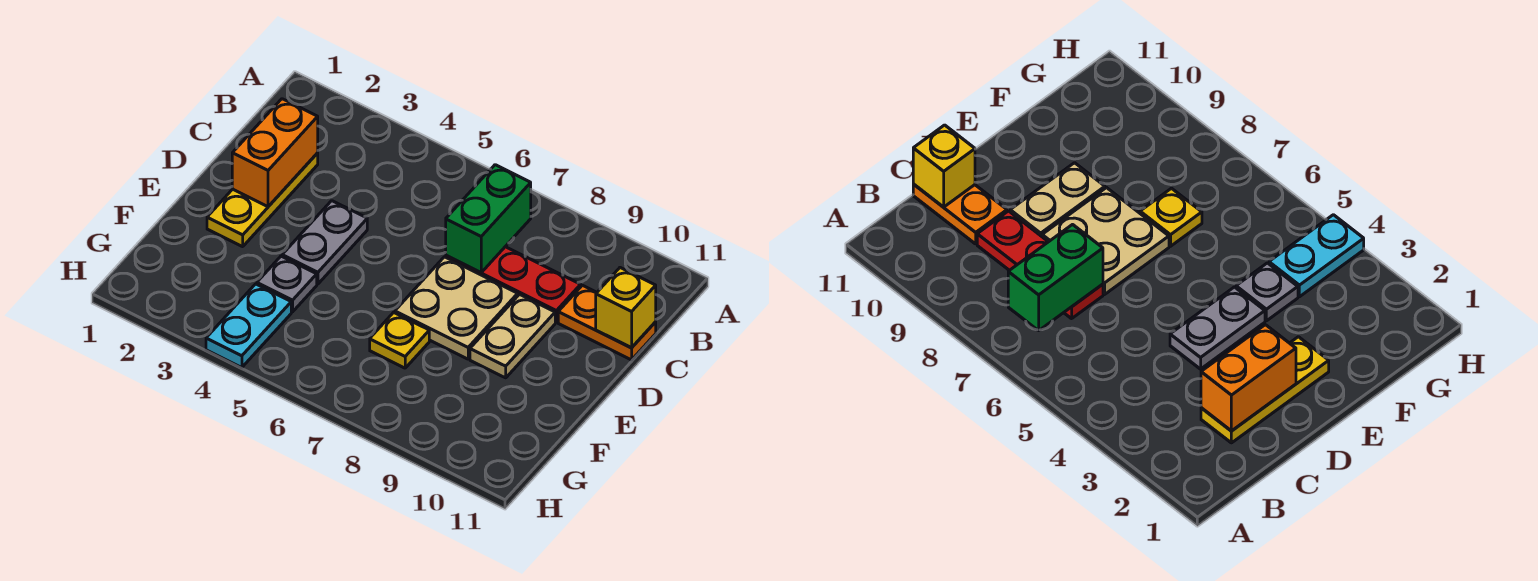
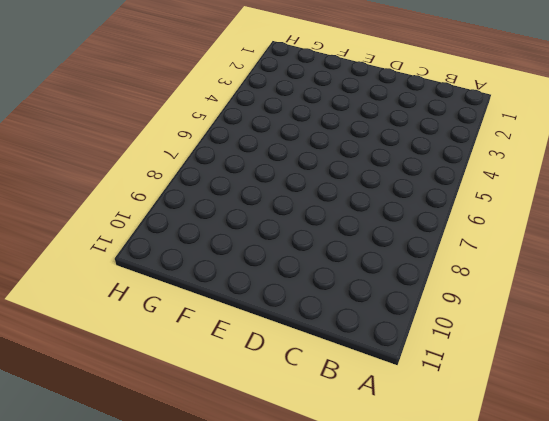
none -> yellow plate C2:E2 level 1
none -> red plate C7:C9 level 1
none -> orange plate C10:C11 level 1

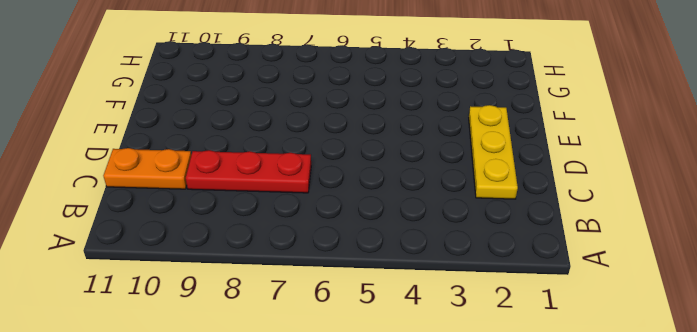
none -> grey plate D4:E4 level 1
none -> tan plate D7:E8 level 1
none -> tan plate D9:E9 level 1

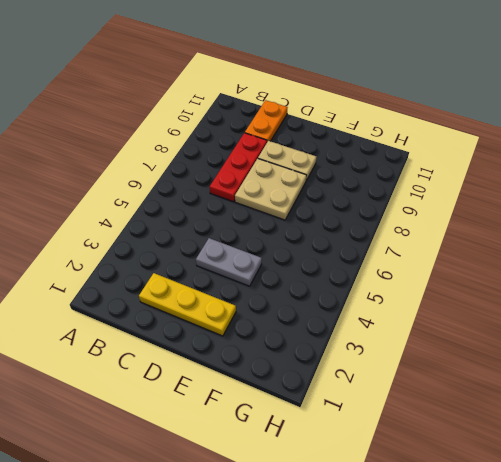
none -> grey plate F4 level 1
none -> yellow plate F7 level 1
none -> cyan plate G4:H4 level 1

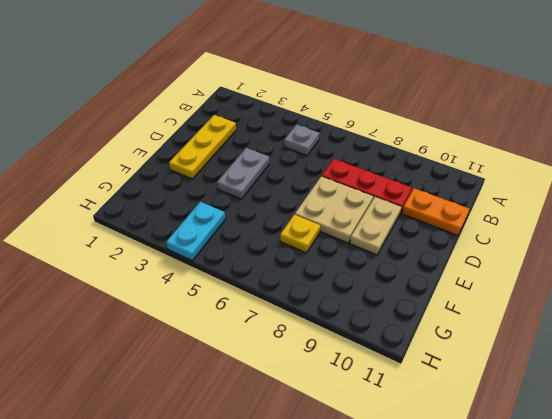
grey plate B5 level 1 -> grey plate F4 level 1
none -> green brick B7:C7 level 2
none -> orange brick C2:D2 level 2
none -> yellow brick C11 level 2

